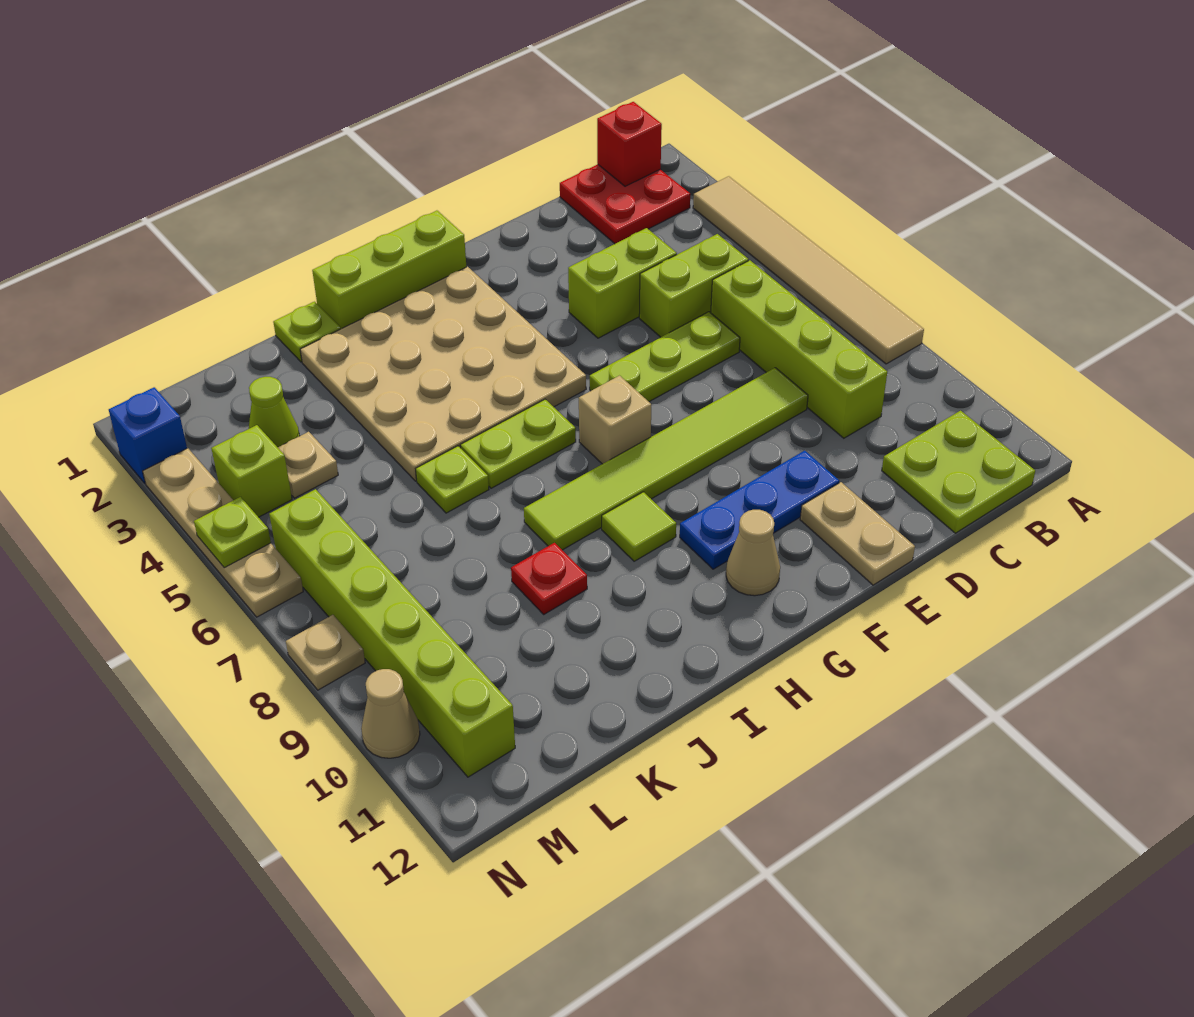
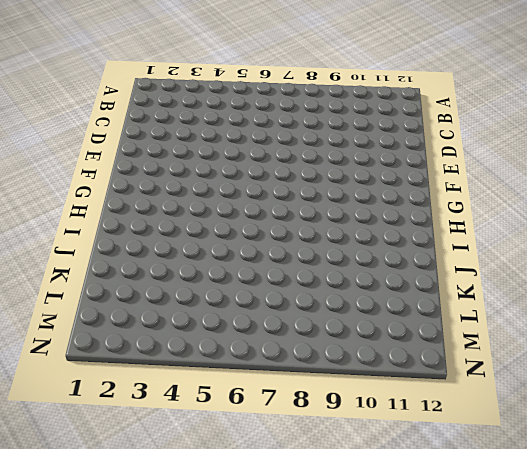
none -> tan tile A3:A8 level 1
none -> red plate B1:C2 level 1
none -> lime plate B11:C12 level 1

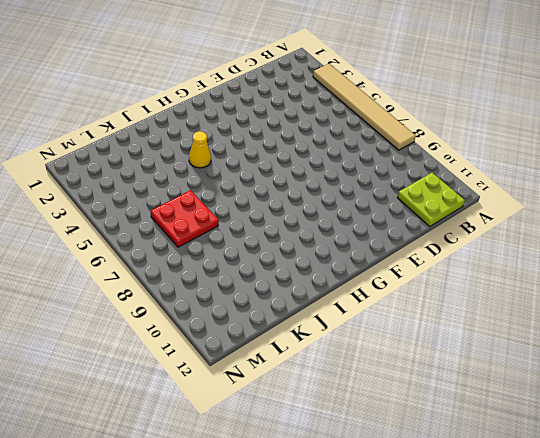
yellow cone I4 level 1 -> tan plate G2:J5 level 1
red plate K6:L7 level 1 -> red plate B1:C2 level 1
none -> lime brick C5:D5 level 1
none -> lime brick C6:C9 level 1
none -> lime brick D4:E4 level 1

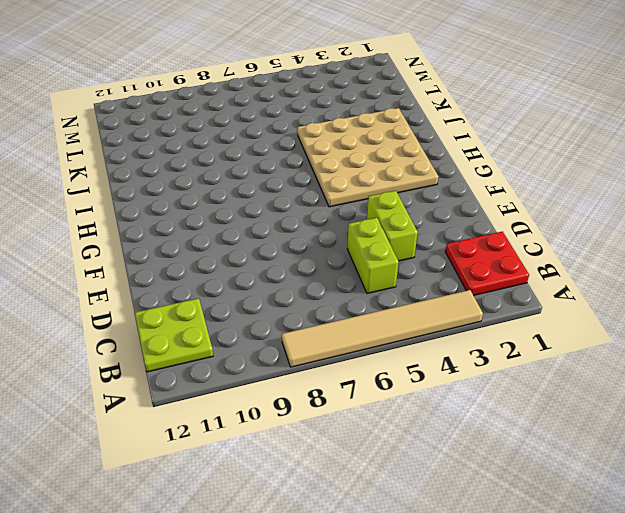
none -> lime brick C6:C9 level 1
none -> lime plate D6:F6 level 1
none -> lime tile D8:I8 level 1

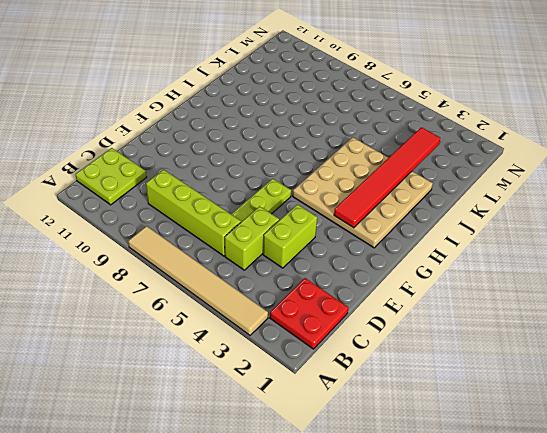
red tile G3:L3 level 2 -> none
none -> lime tile D8:I8 level 1
none -> blue plate E10:G10 level 1
none -> tan plate E11:E12 level 1

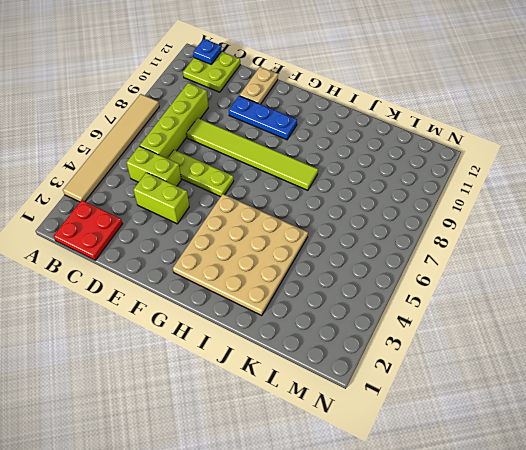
blue plate B12 level 2 -> none
none -> lime brick G1:I1 level 1
none -> tan brick G7 level 1
none -> tan cone G11 level 1

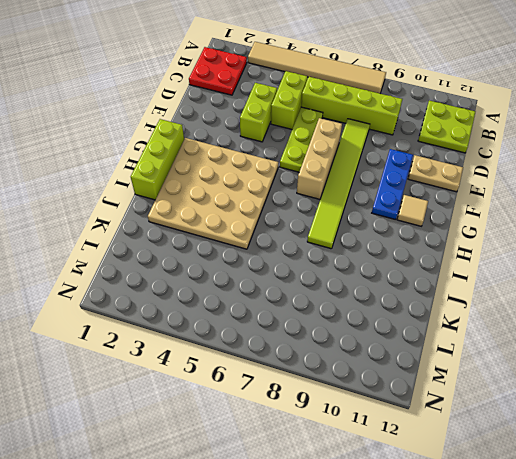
tan brick E7:G7 level 1 -> tan brick G7 level 1
tan tile G11 level 1 -> tan cone G11 level 1
none -> lime plate H6:I6 level 1
none -> lime tile H9 level 1
none -> lime plate J1 level 1

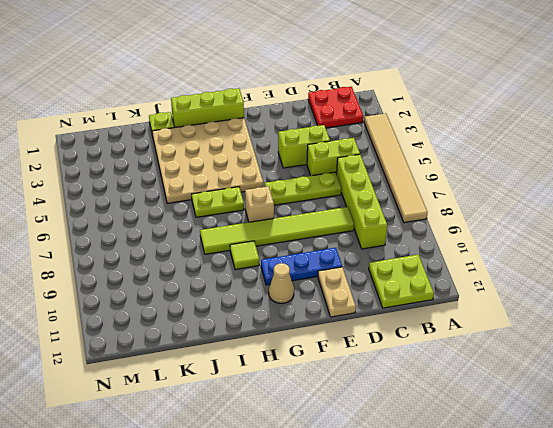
none -> lime plate J6 level 1
none -> red plate J9 level 1
none -> lime cone L3 level 1

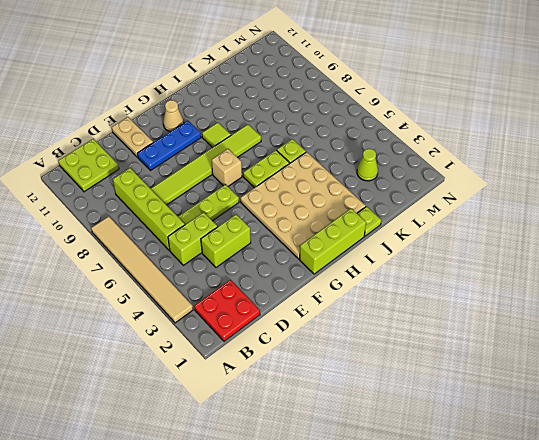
none -> red plate J9 level 1
none -> tan plate L4 level 1
none -> lime brick M4 level 1

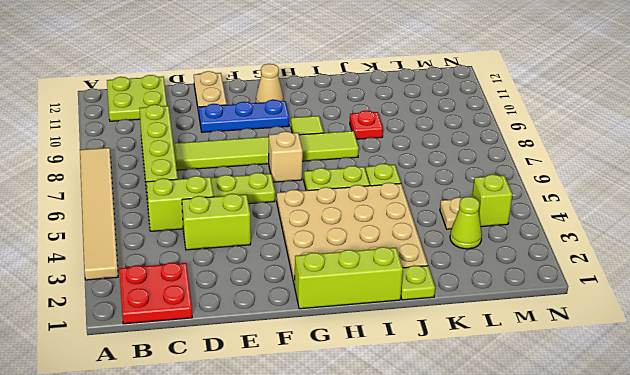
none -> lime brick M6:M11 level 1
none -> blue brick N2 level 1
none -> tan plate N3:N6 level 1

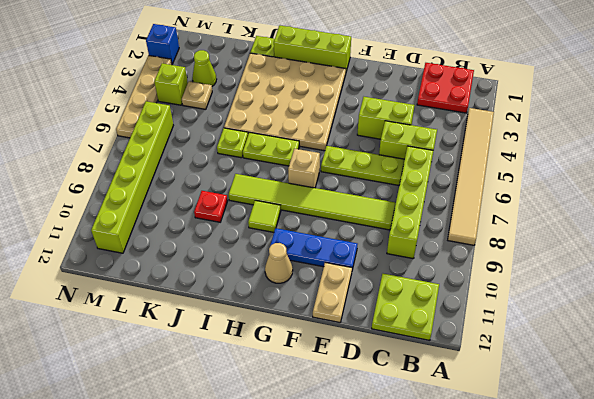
none -> tan plate N8 level 1
none -> tan cone N10 level 1
none -> red brick B1 level 2

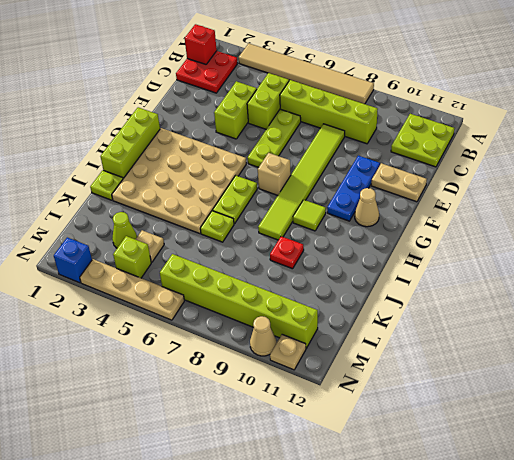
tan plate N11 level 1 -> tan plate N8 level 1
none -> lime plate N5 level 2

